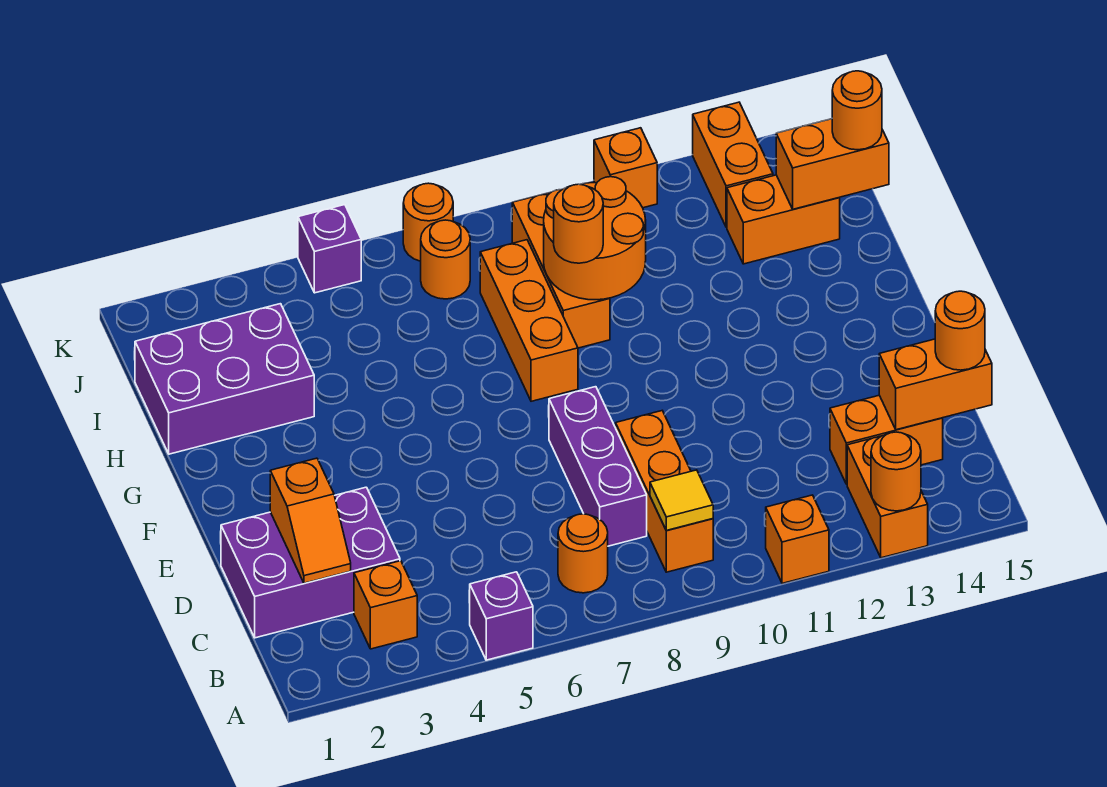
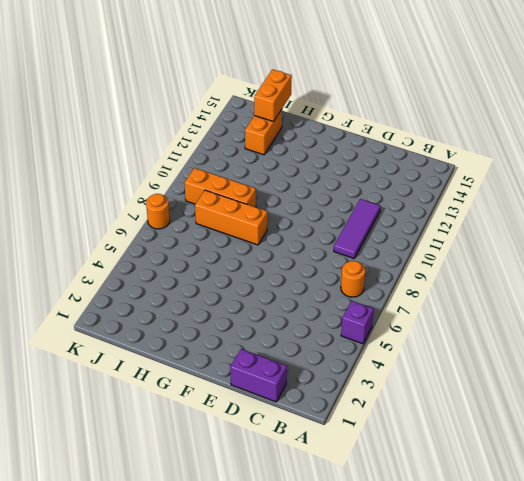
purple brick C1:D1 level 1 -> purple brick C1:D3 level 1
purple tile C9:C11 level 1 -> orange brick B9:D9 level 1
none -> orange brick A11 level 1
none -> orange brick A13:B13 level 1
none -> orange brick B3 level 1

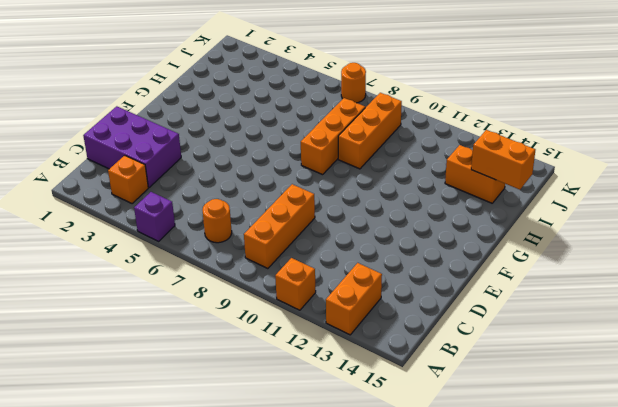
none -> purple brick C8:E8 level 1
none -> orange brick C13:C14 level 1
none -> purple brick H1:I3 level 1

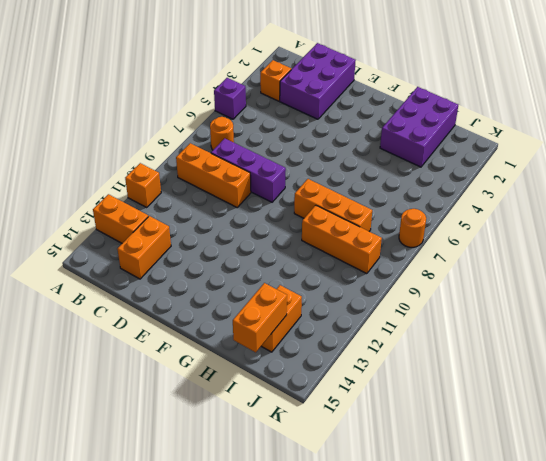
none -> orange round brick J7 level 1
none -> orange brick J13:K13 level 1
none -> purple brick K5 level 1

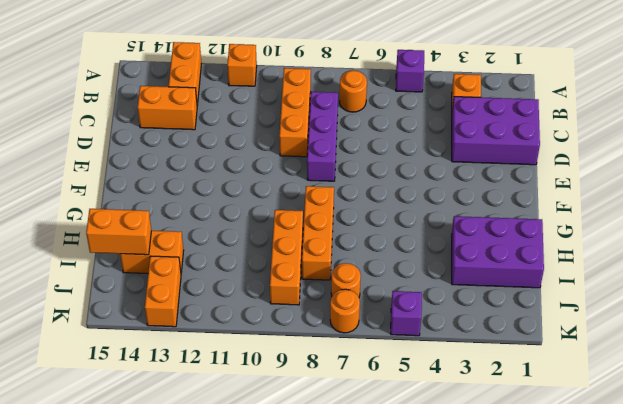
none -> orange brick K11 level 1
none -> orange round brick A13 level 2
none -> yellow tile B9 level 2

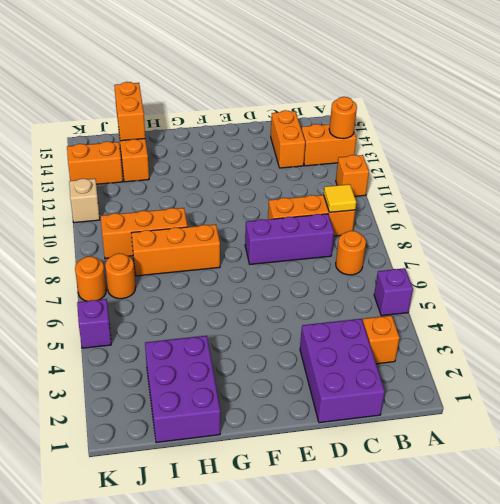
tan brick K11 level 1 -> orange brick K11 level 1
none -> orange slope C2:D2 level 2 top D
none -> orange brick C14:C15 level 2
none -> orange round brick H9:I10 level 2

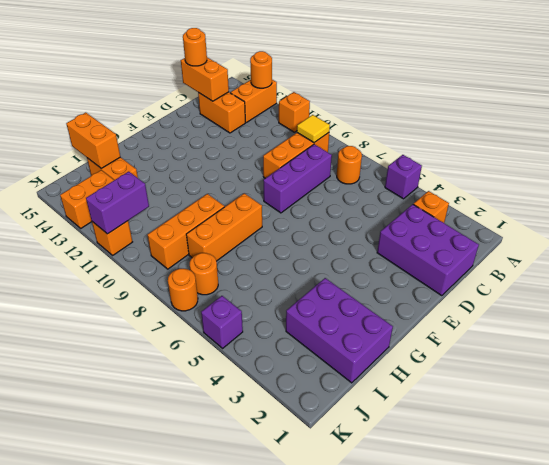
purple brick J11:K11 level 2 -> none
none -> orange slope C2:D2 level 2 top D
none -> orange round brick H9:I10 level 2
none -> orange round brick H9 level 3

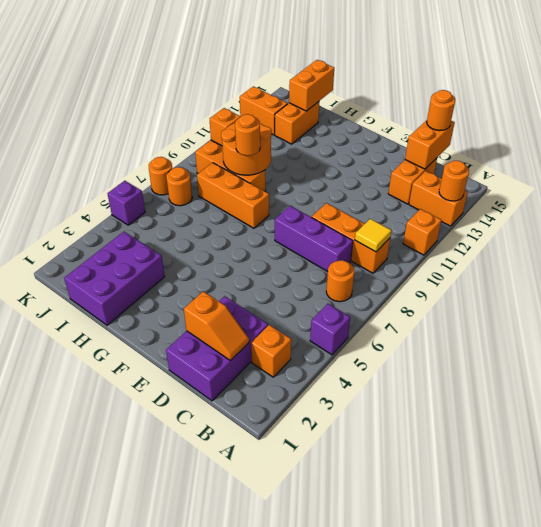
none -> orange round brick I15 level 3

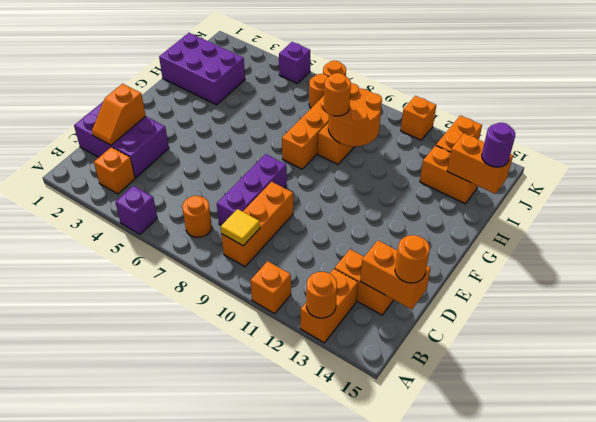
purple round brick I15 level 3 -> orange round brick I15 level 3

